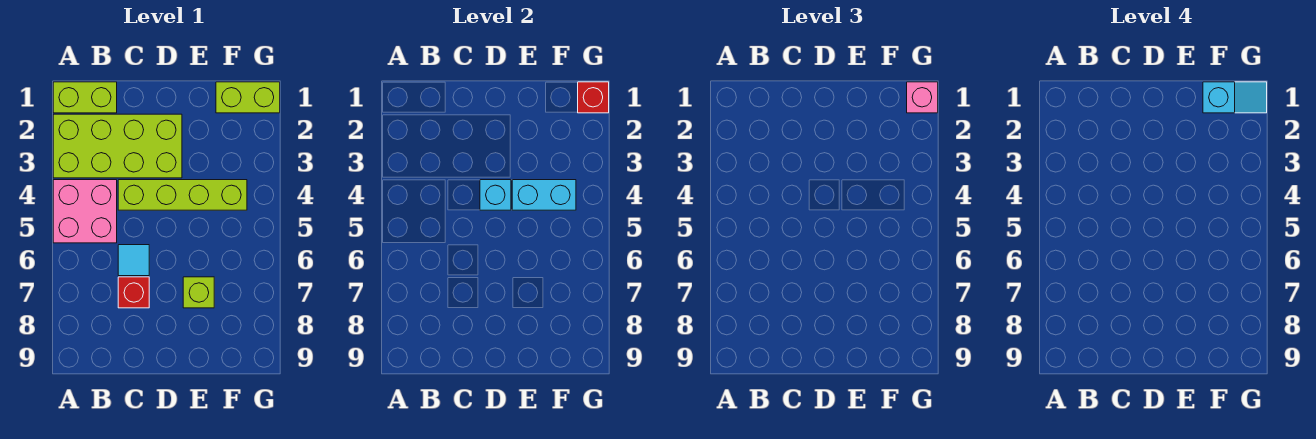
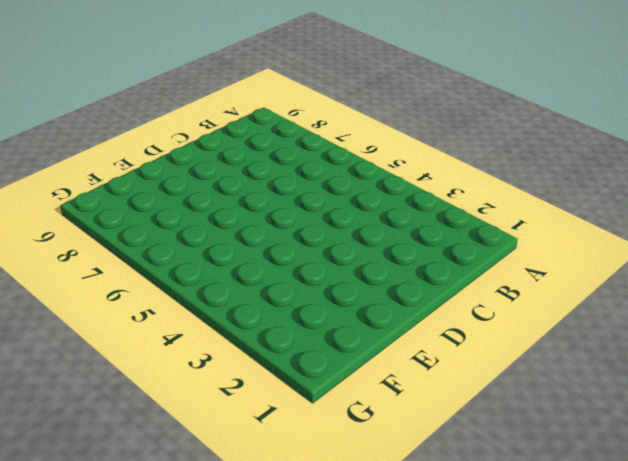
none -> lime brick A1:B1 level 1
none -> lime brick A2:D3 level 1
none -> pink brick A4:B5 level 1

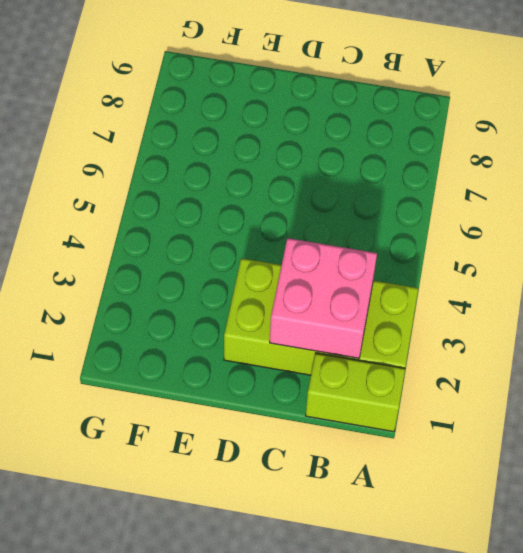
pink brick B2:C3 level 2 -> pink brick A4:B5 level 1
none -> lime brick C4:F4 level 1
none -> cyan tile C6 level 1
none -> red brick C7 level 1

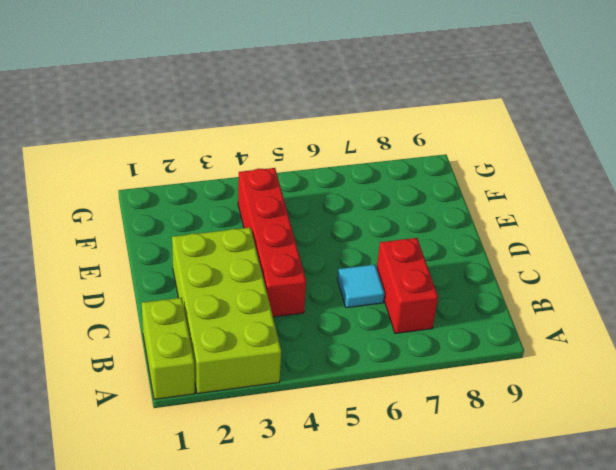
red brick B7:C7 level 1 -> red brick C7 level 1
red brick C4:F4 level 1 -> lime brick C4:F4 level 1
none -> pink brick A4:B5 level 1
none -> lime brick E7 level 1
none -> lime brick F1:G1 level 1

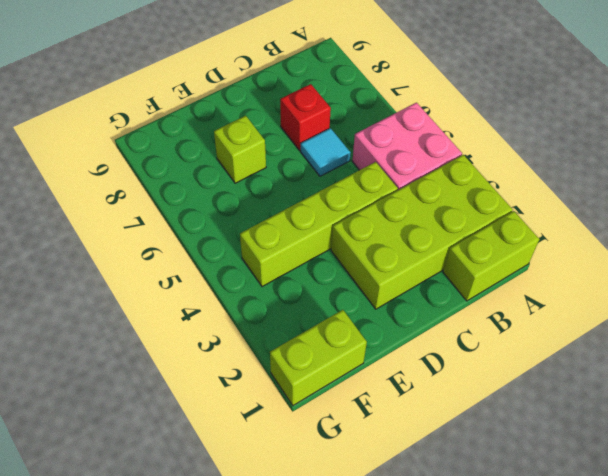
none -> cyan brick D4 level 2
none -> cyan brick E4:F4 level 2
none -> red brick G1 level 2

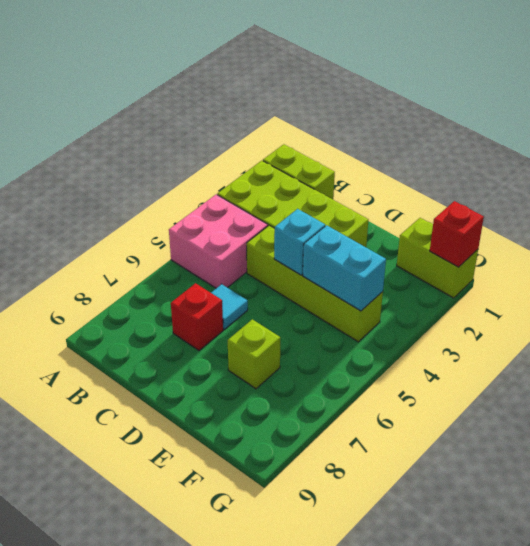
none -> pink brick G1 level 3
none -> cyan slope F1:G1 level 4 top F

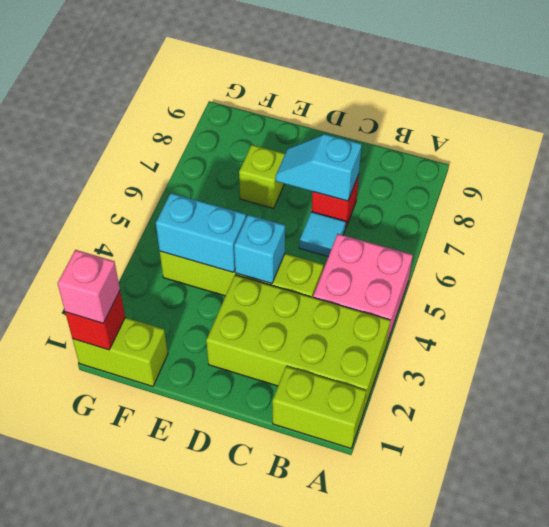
cyan slope C7:D7 level 2 top C -> cyan slope F1:G1 level 4 top F

